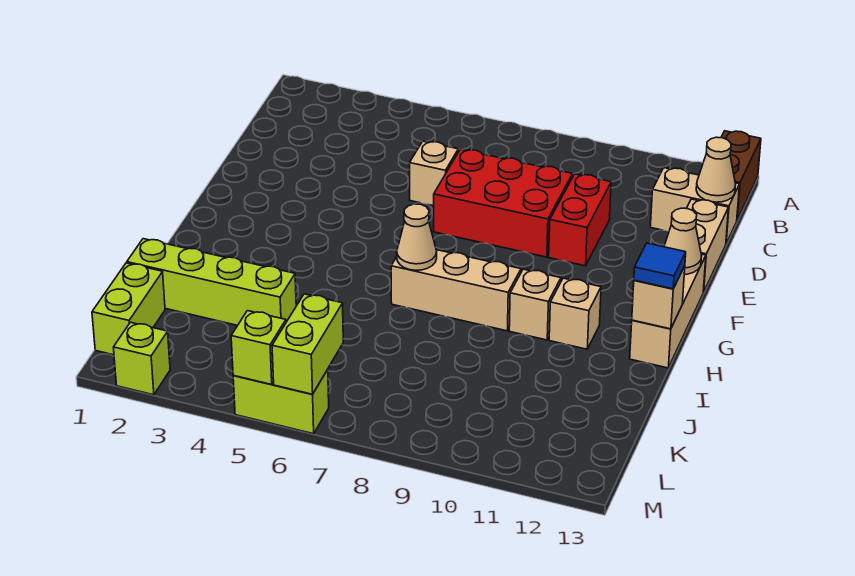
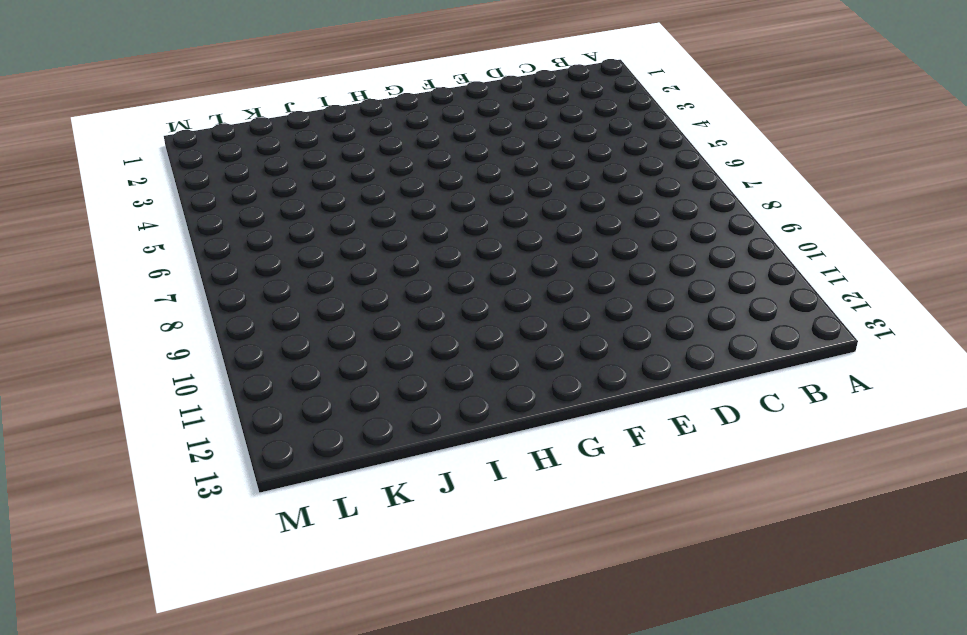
none -> brown brick A13:B13 level 1
none -> tan brick C12:C13 level 1
none -> tan brick D6 level 1

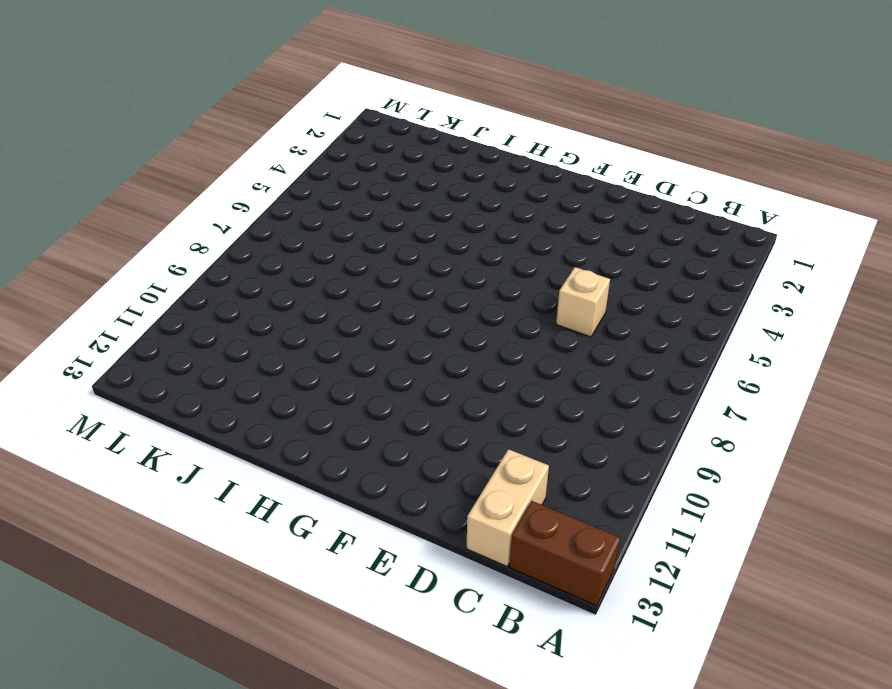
none -> red brick D7:E9 level 1
none -> red brick D10:E10 level 1
none -> tan brick D13:E13 level 1

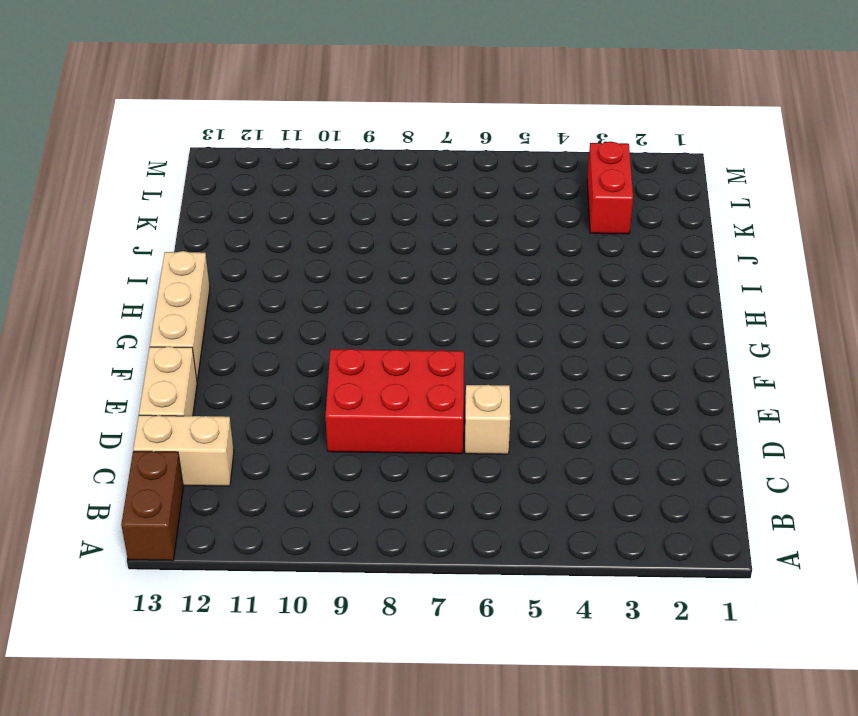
red brick K3:L3 level 1 -> red brick D10:E10 level 1
none -> tan brick H7:H9 level 1
none -> tan brick H10 level 1
none -> tan brick H11 level 1

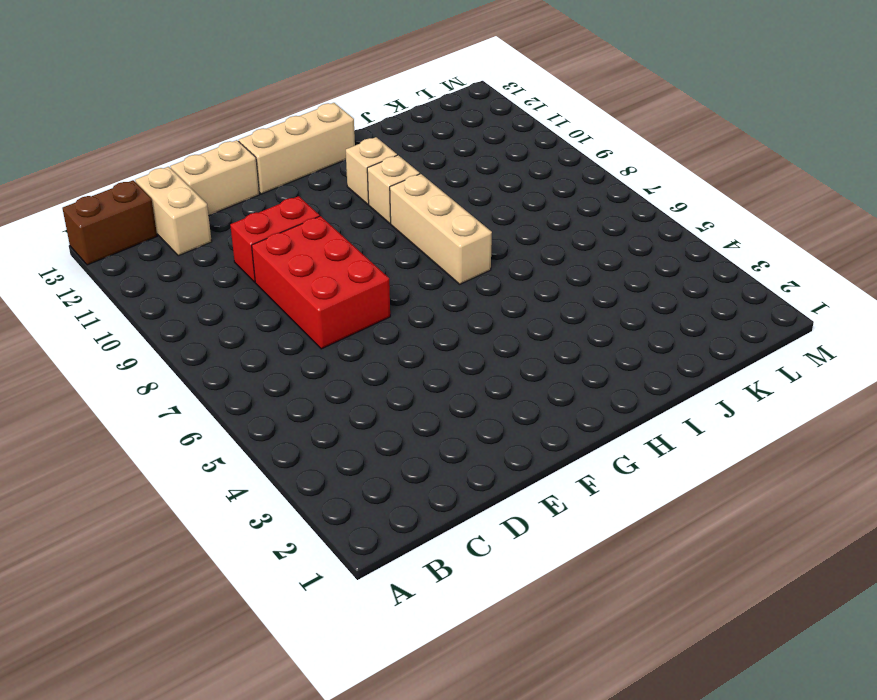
none -> tan brick D6 level 1
none -> lime brick J1:J4 level 1
none -> lime brick K1:L1 level 1

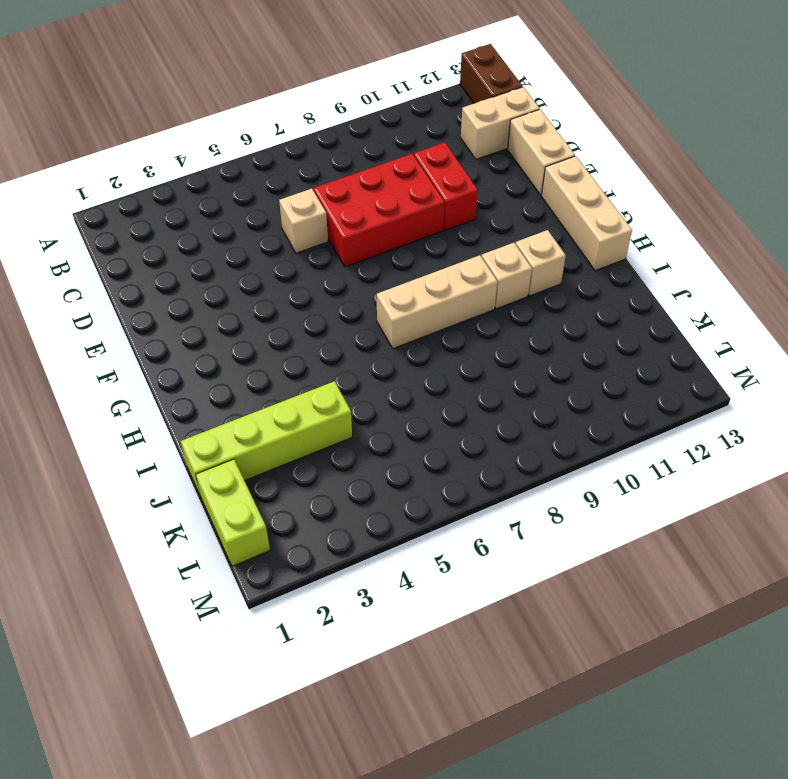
none -> lime brick M2 level 1
none -> lime brick M5:M6 level 1
none -> tan cone C13 level 2

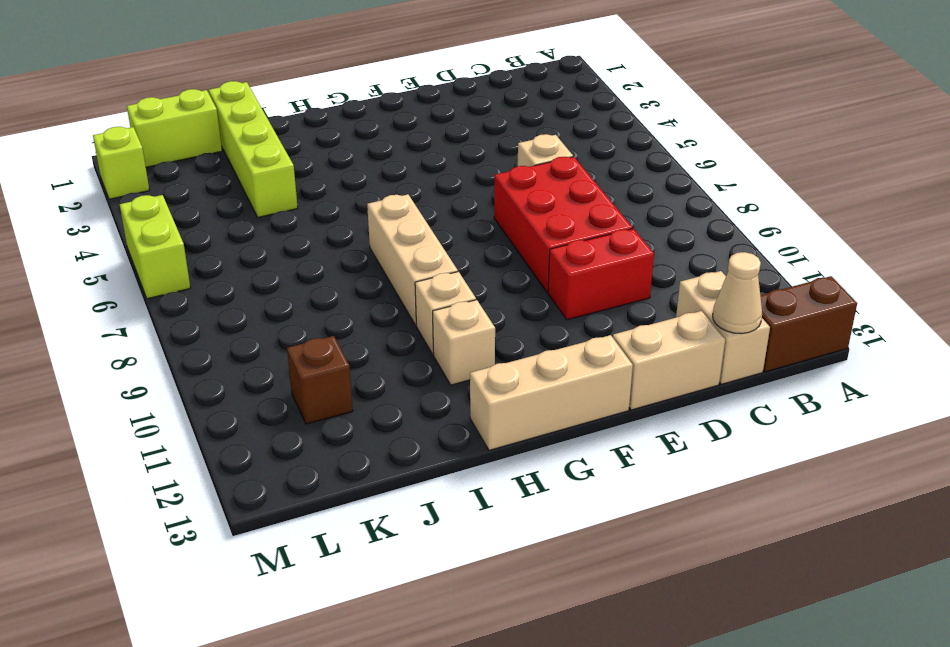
brown brick K11 level 1 -> none
none -> tan cone F13 level 2
none -> tan cone H7 level 2
none -> tan brick H13 level 2

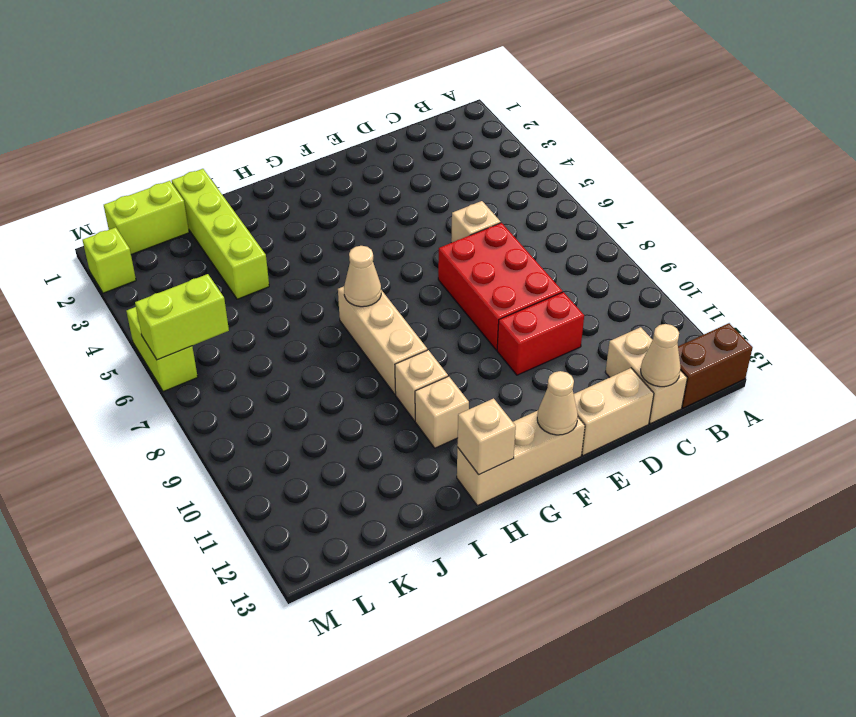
none -> lime brick M5 level 2
none -> blue tile H13 level 3

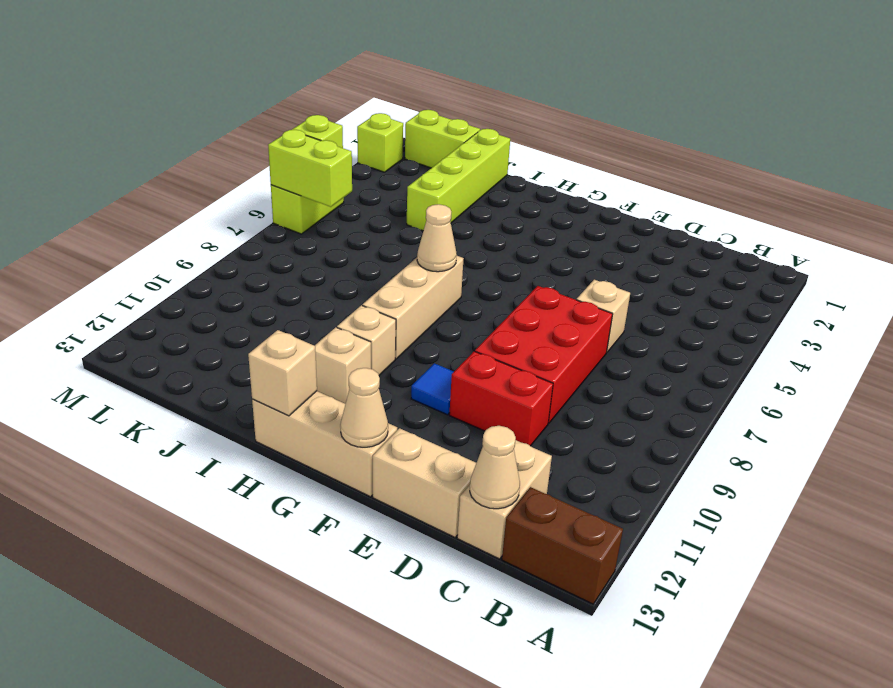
blue tile F10 level 1 -> blue tile H13 level 3

